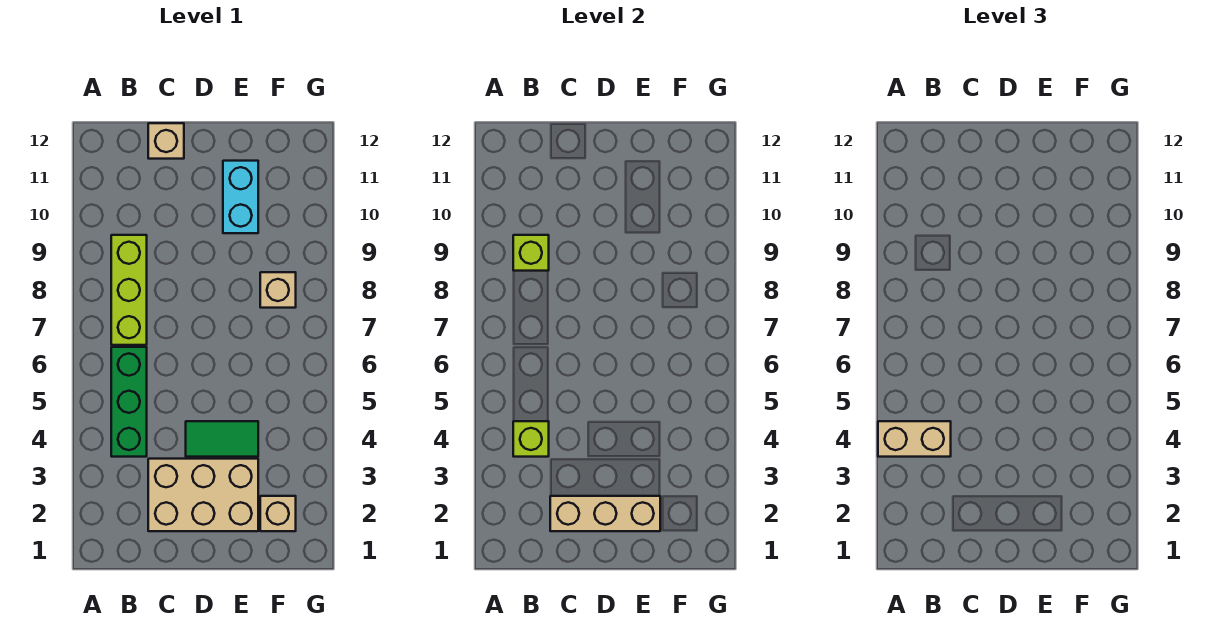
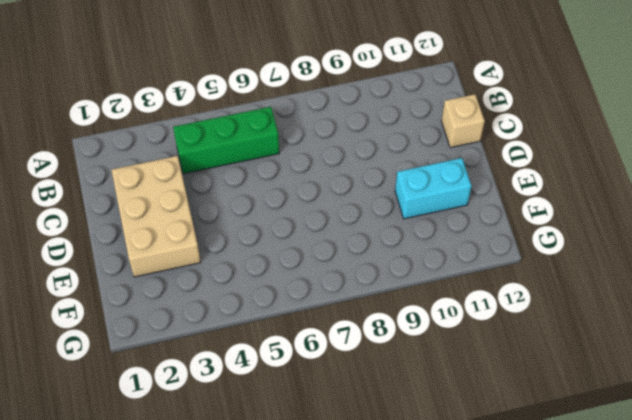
none -> lime brick B7:B9 level 1
none -> green tile D4:E4 level 1
none -> tan brick F2 level 1

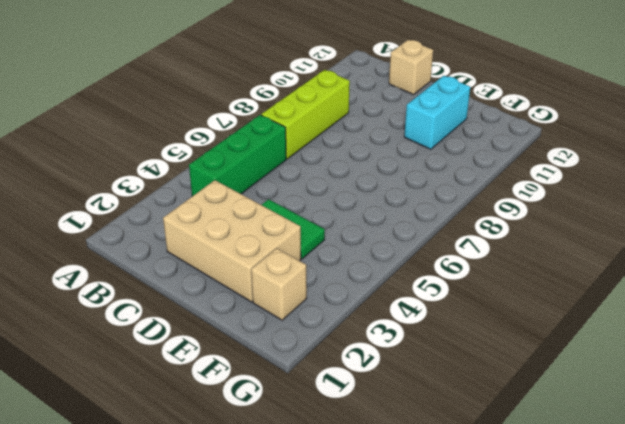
none -> tan brick F8 level 1
none -> lime brick B4 level 2
none -> lime brick B9 level 2

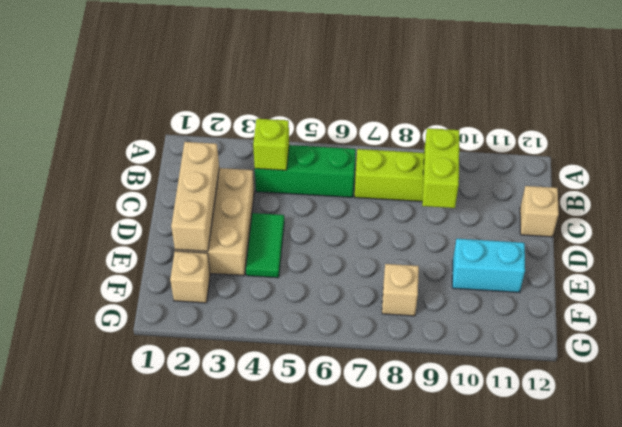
lime brick B9:C9 level 2 -> lime brick B9 level 2
none -> tan brick A4:B4 level 3

